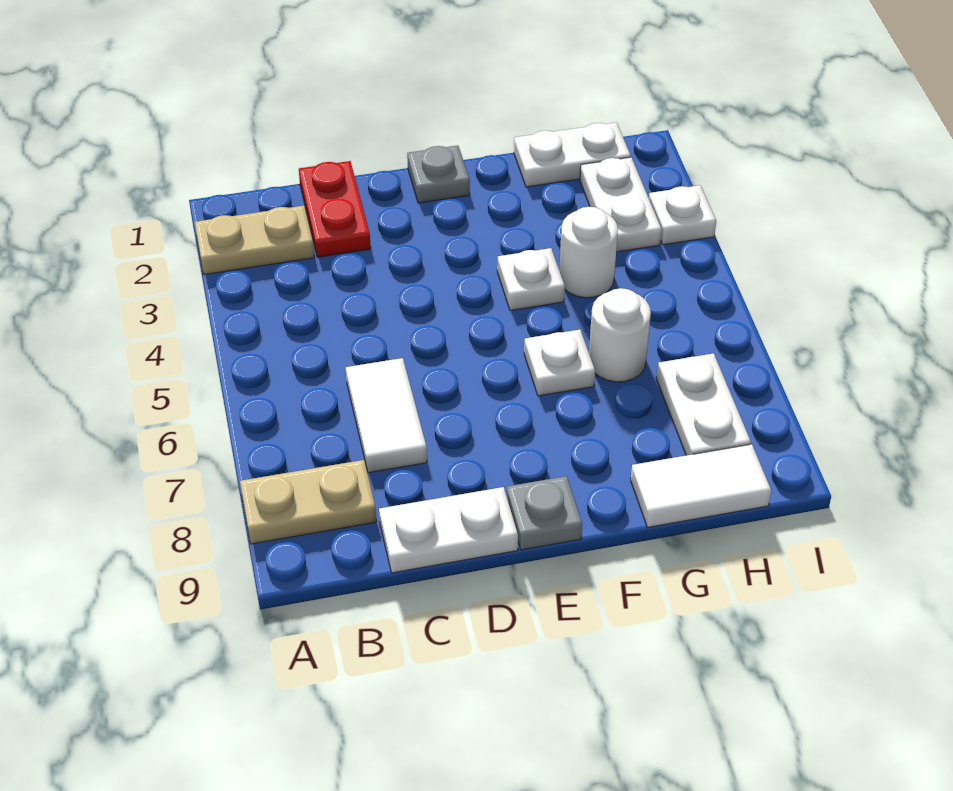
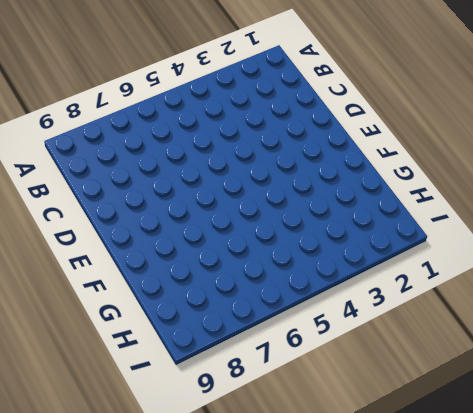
none -> tan plate A2:B2 level 1
none -> tan plate A8:B8 level 1
none -> red plate C1:C2 level 1

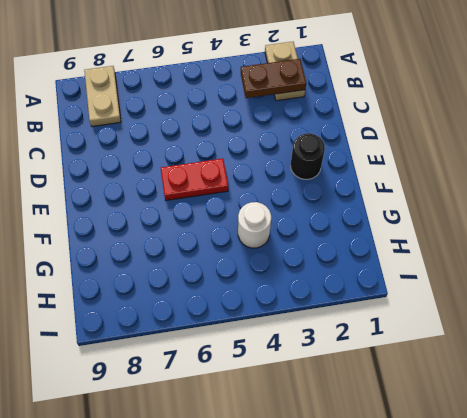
brown plate B2:B3 level 2 -> none
black round brick E2 level 1 -> none
red plate E5:E6 level 1 -> red plate C1:C2 level 1
none -> white tile C6:C7 level 1
none -> white plate C9:D9 level 1
none -> grey plate E1 level 1

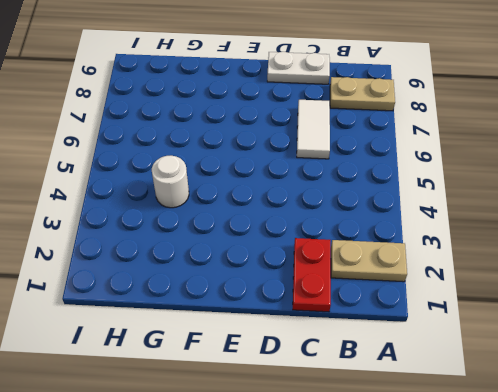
none -> grey plate E1 level 1
none -> grey plate E9 level 1
none -> white plate F4 level 1

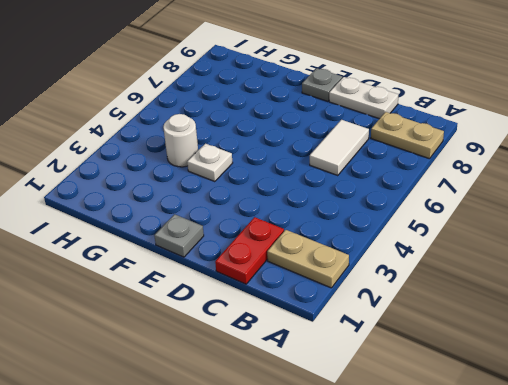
none -> white plate F6 level 1
none -> white plate G1:H1 level 1
none -> white round brick G6 level 1

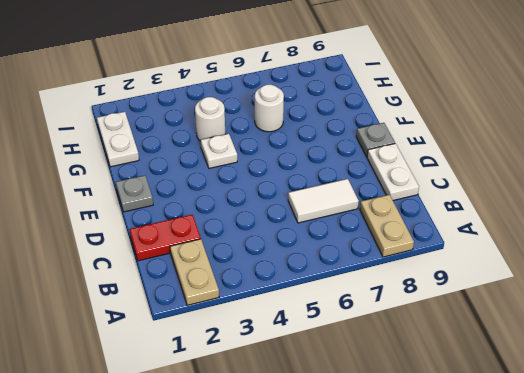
none -> white plate F6 level 1
none -> white tile G9:H9 level 1
none -> white plate H2:H3 level 1

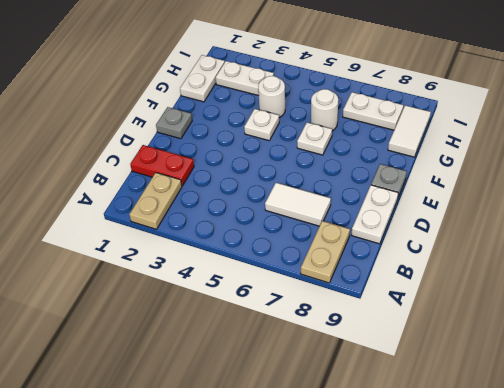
none -> white plate I3 level 1

